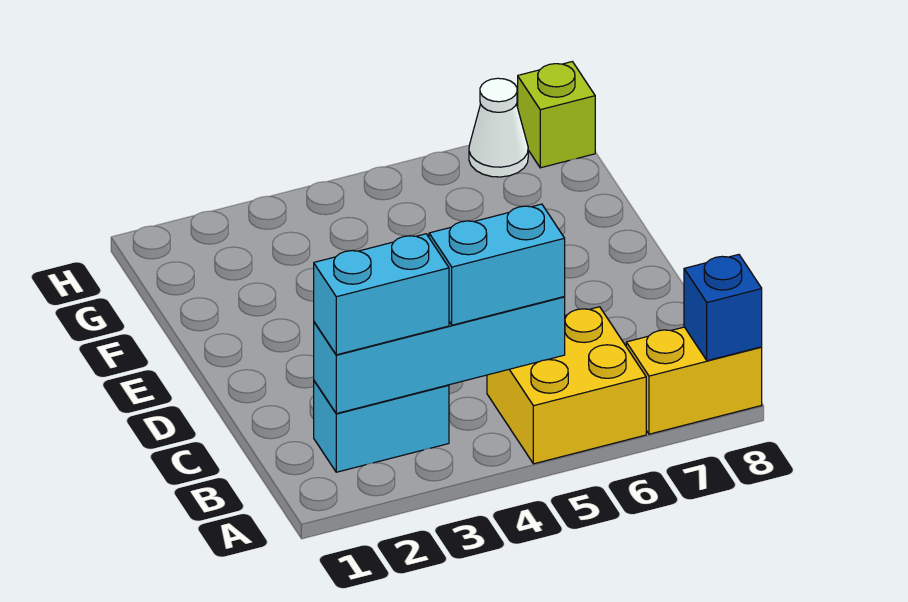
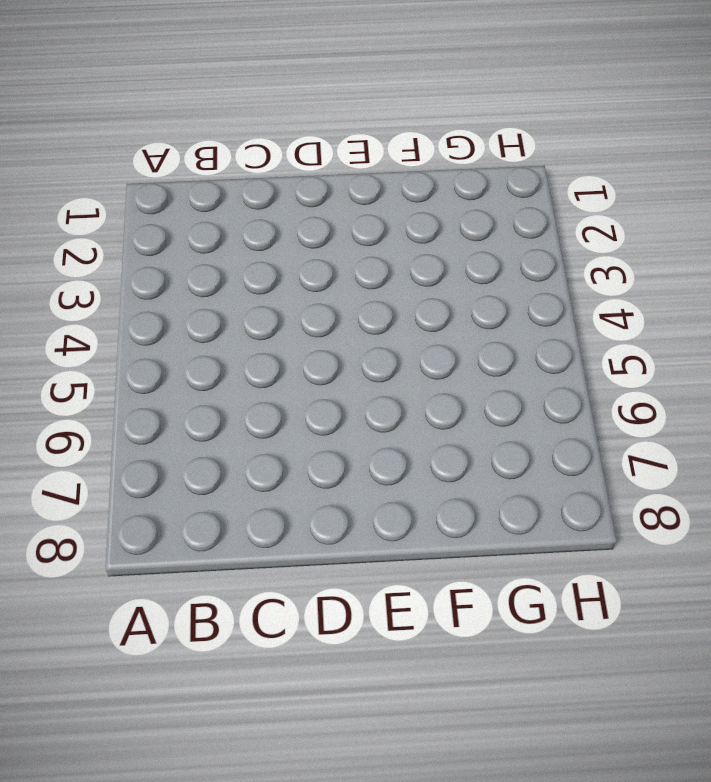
none -> yellow brick A5:B6 level 1
none -> yellow brick A7:A8 level 1

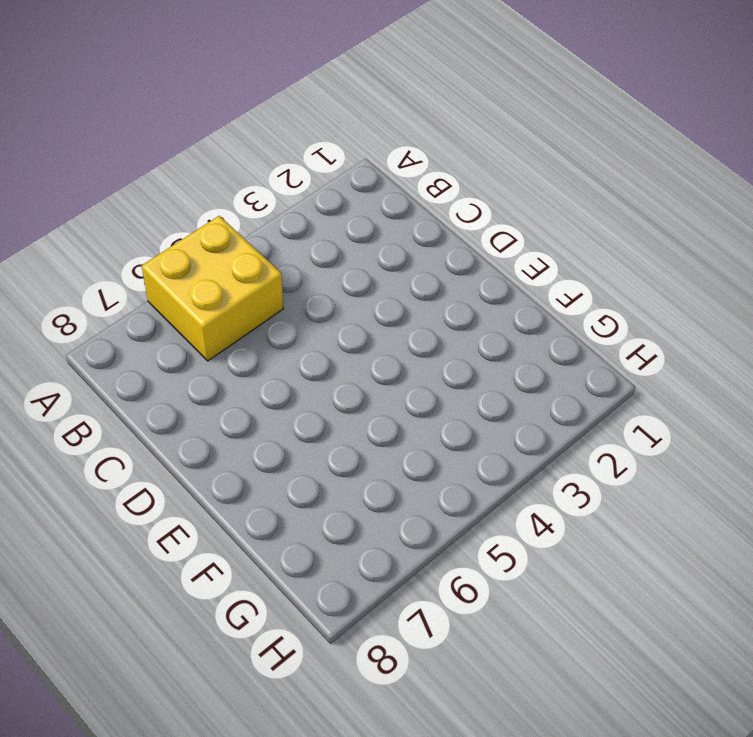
none -> yellow brick A7:A8 level 1
none -> cyan brick B2:B3 level 1

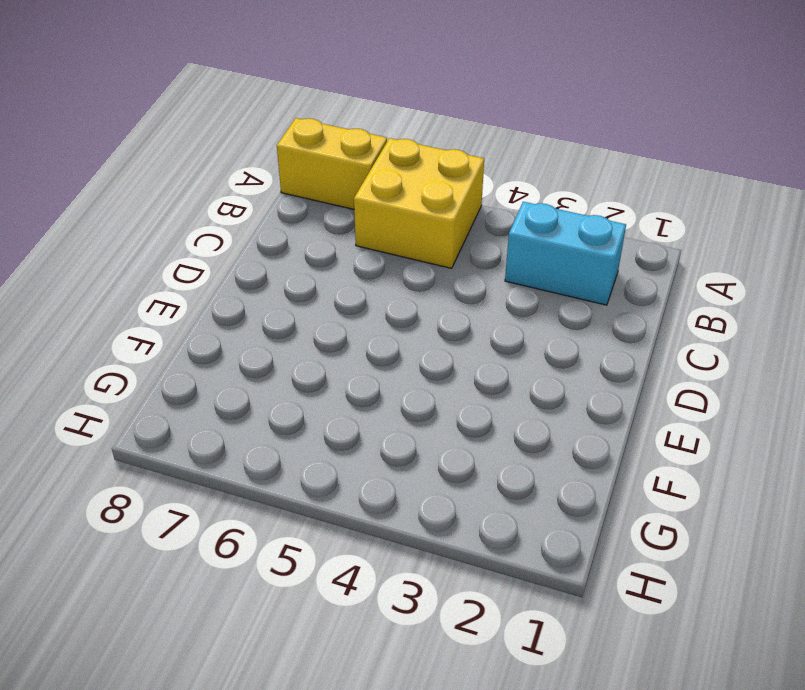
none -> white cone H7 level 1
none -> lime brick H8 level 1

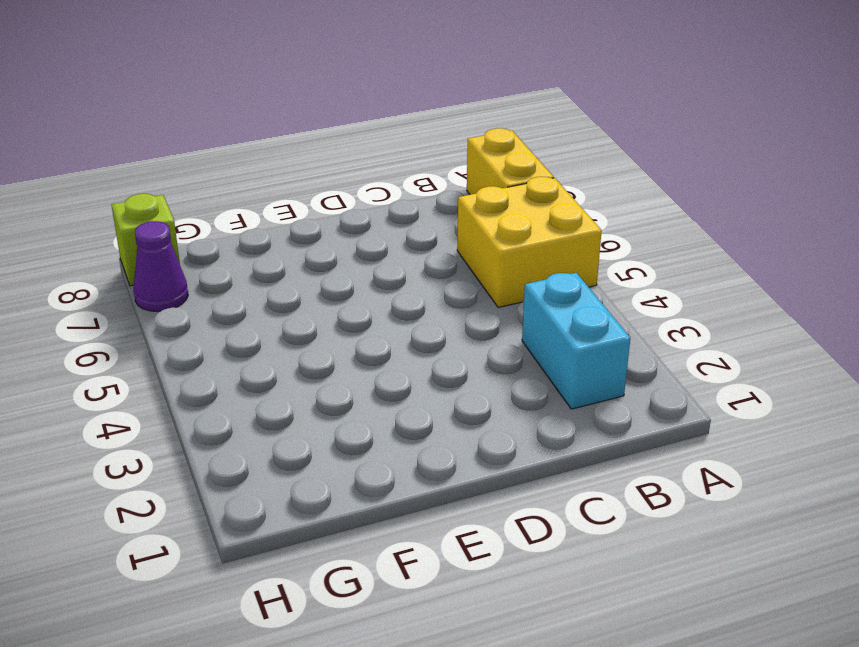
purple cone H7 level 1 -> white cone H7 level 1
none -> blue brick A8 level 2
none -> cyan brick B2:B5 level 2

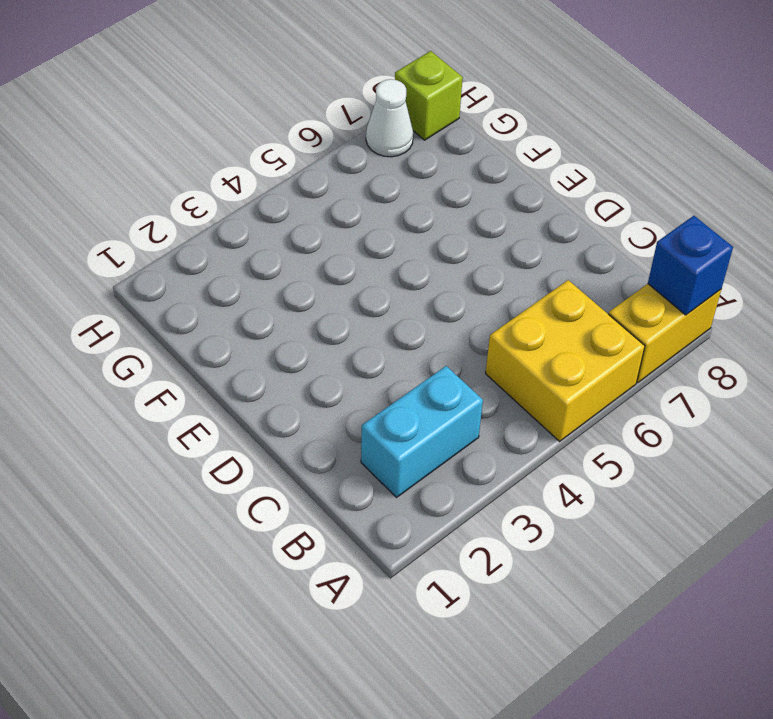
none -> cyan brick B2:B5 level 2
none -> cyan brick B2:B3 level 3

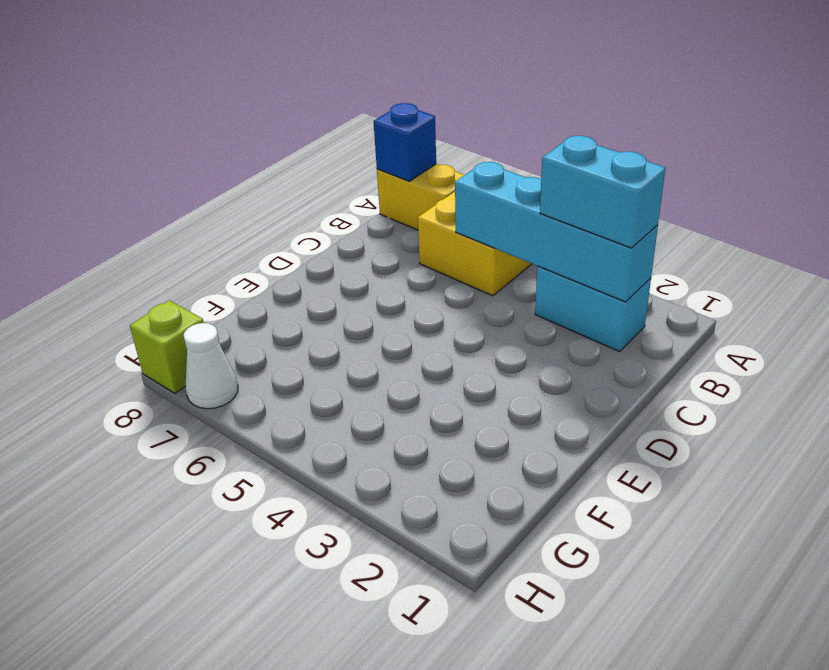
none -> cyan brick B4:B5 level 3

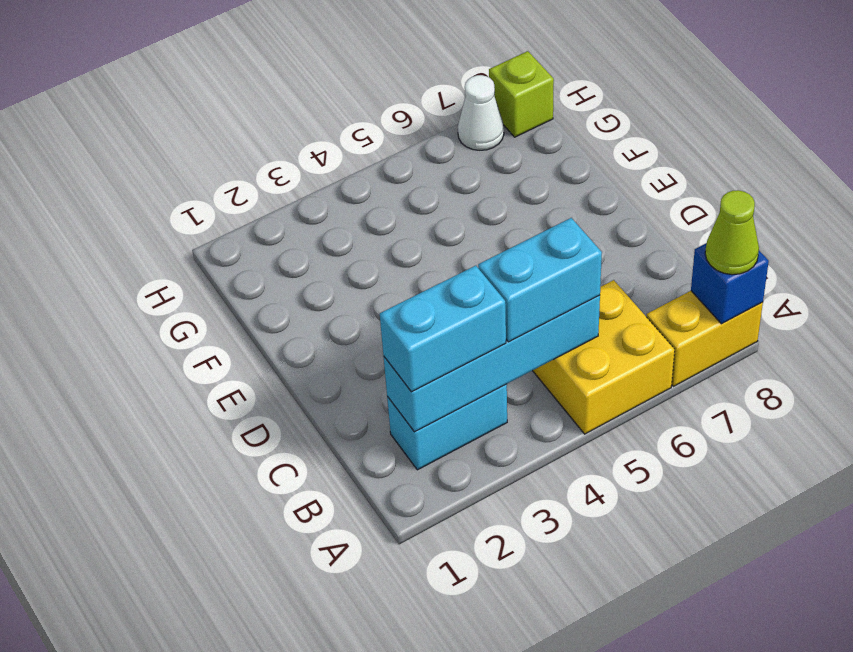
lime cone A8 level 3 -> none

